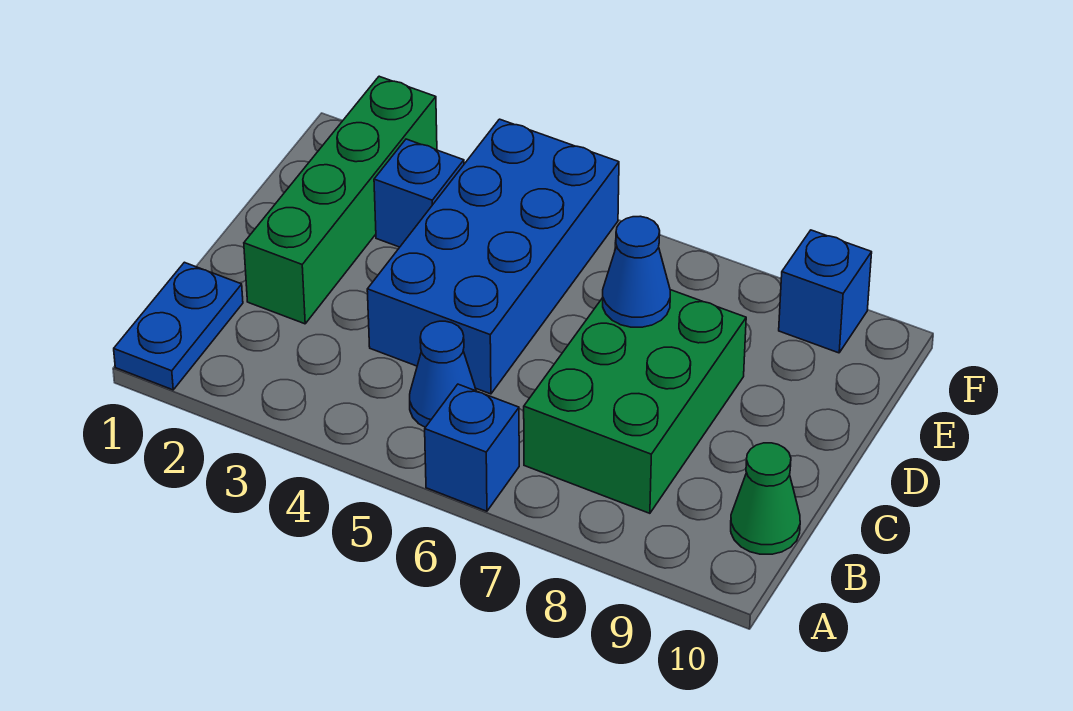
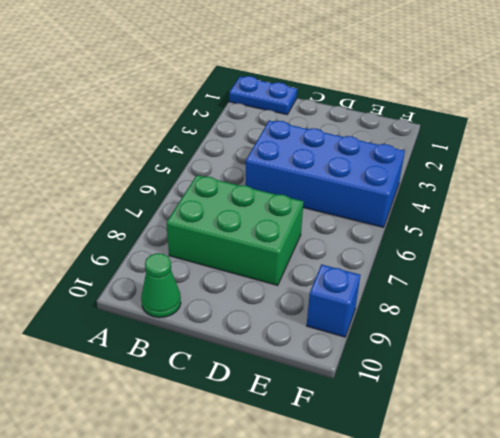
none -> blue brick A6 level 1
none -> blue cone B5 level 1

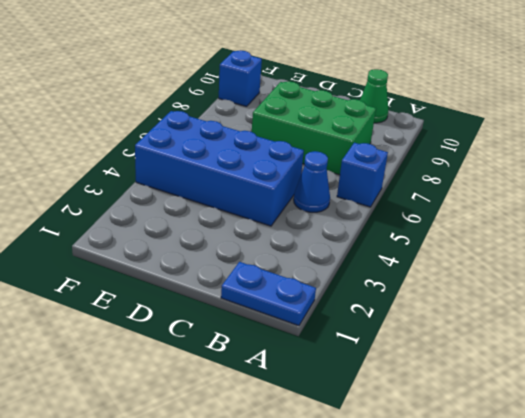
none -> green brick C2:F2 level 1
none -> blue brick E3 level 1

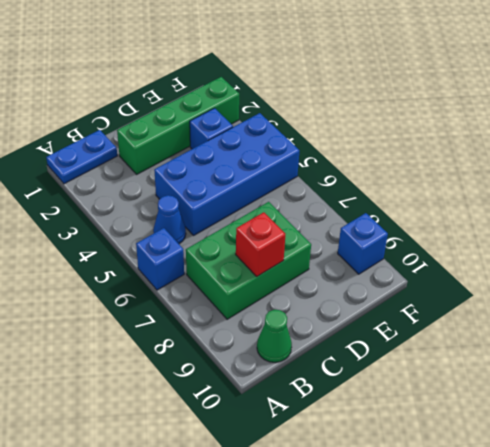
red brick C8 level 2 -> none
none -> blue cone D7 level 2

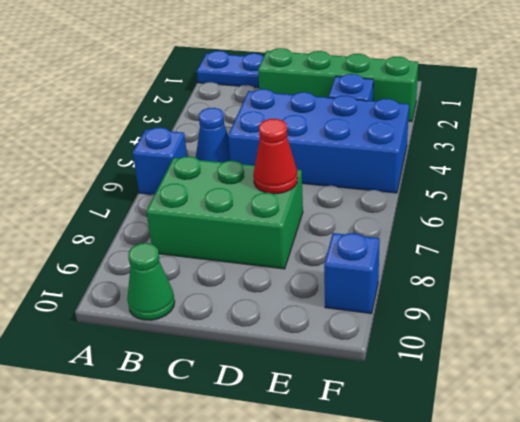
red cone D7 level 2 -> blue cone D7 level 2

